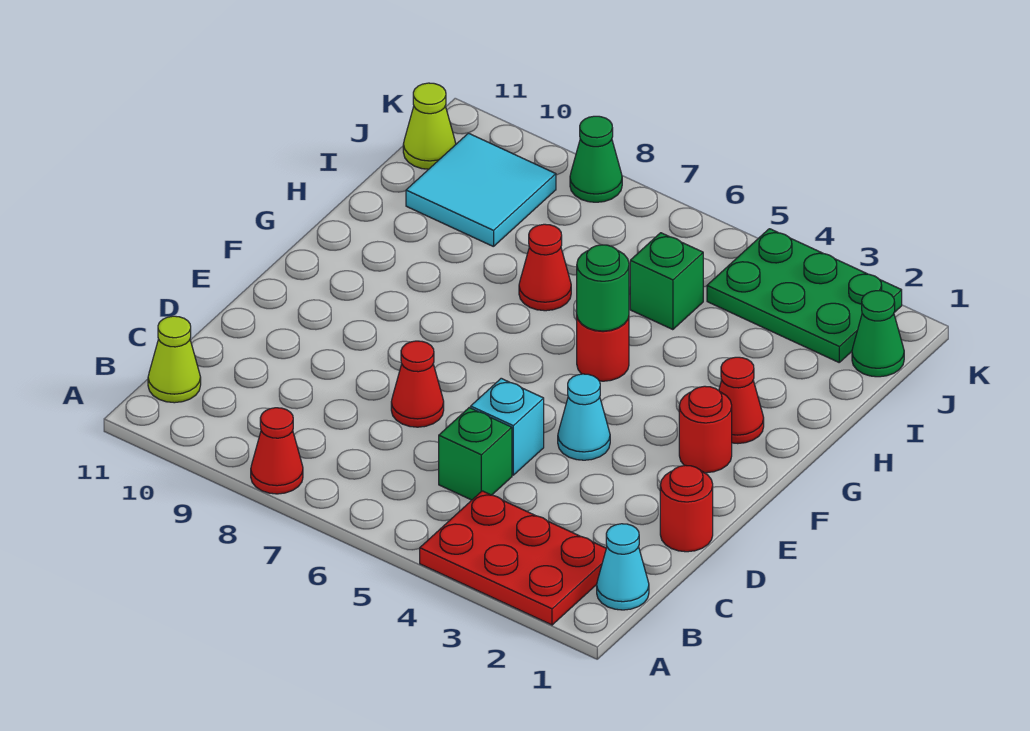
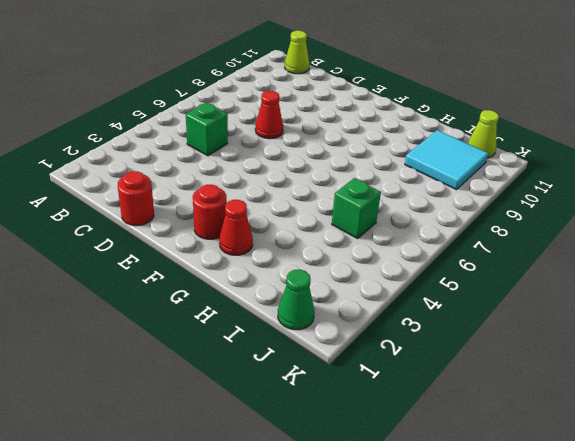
none -> red plate A2:B4 level 1
none -> red cone A8 level 1
none -> cyan cone B1 level 1

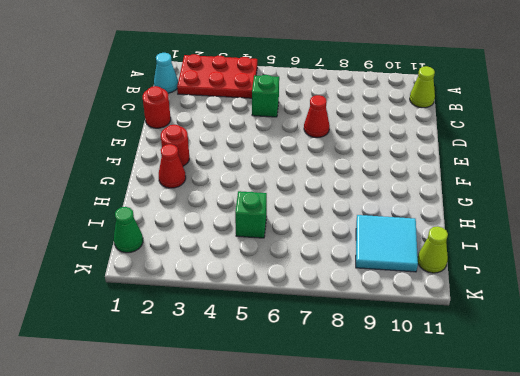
none -> red cone A8 level 1
none -> cyan brick D5 level 1
none -> cyan cone E4 level 1

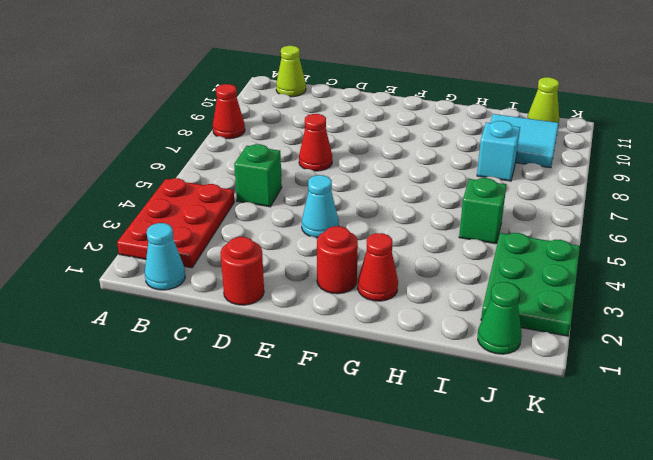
cyan brick I8 level 1 -> cyan brick D5 level 1
none -> red round brick G5 level 1
none -> red cone H7 level 1
none -> green cone K8 level 1

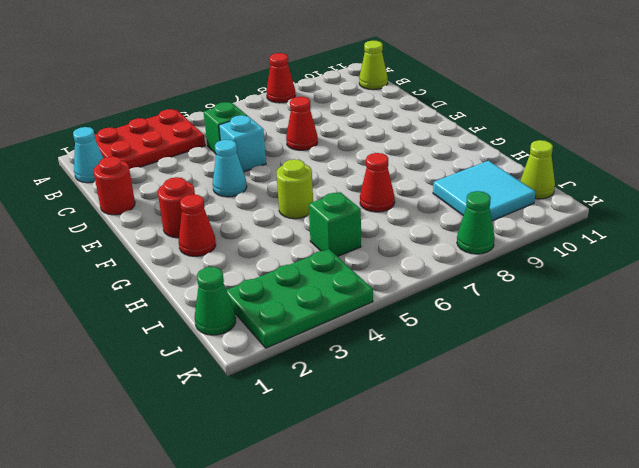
lime round brick G5 level 1 -> red round brick G5 level 1
none -> green round brick G5 level 2

